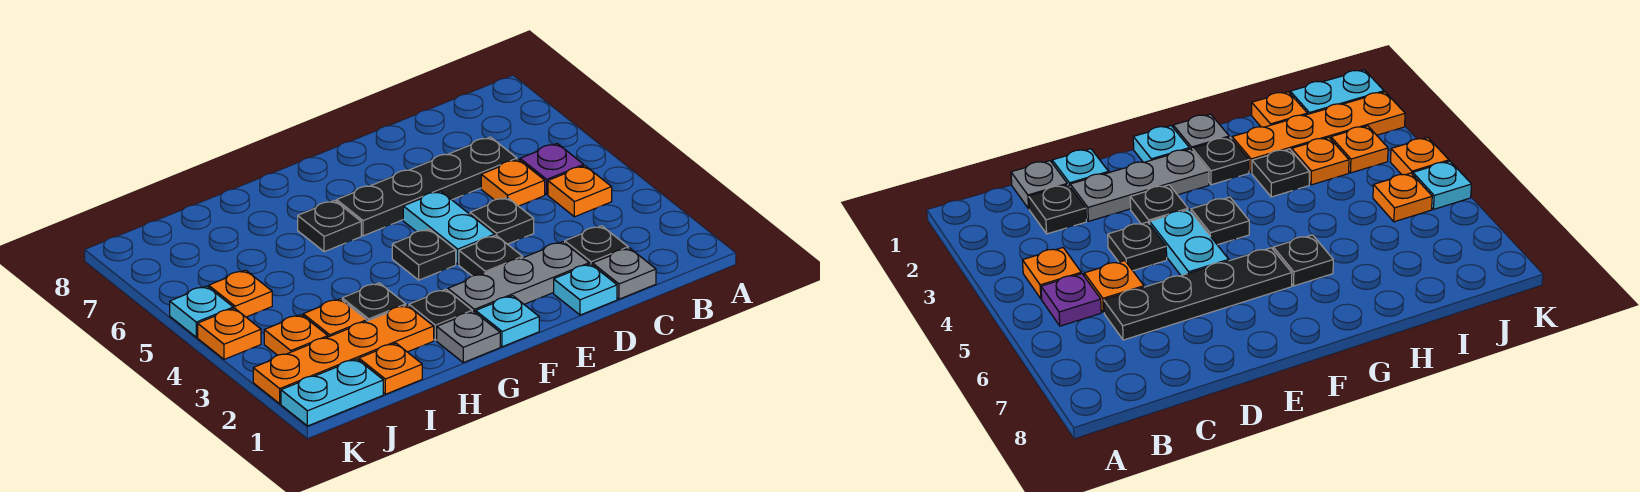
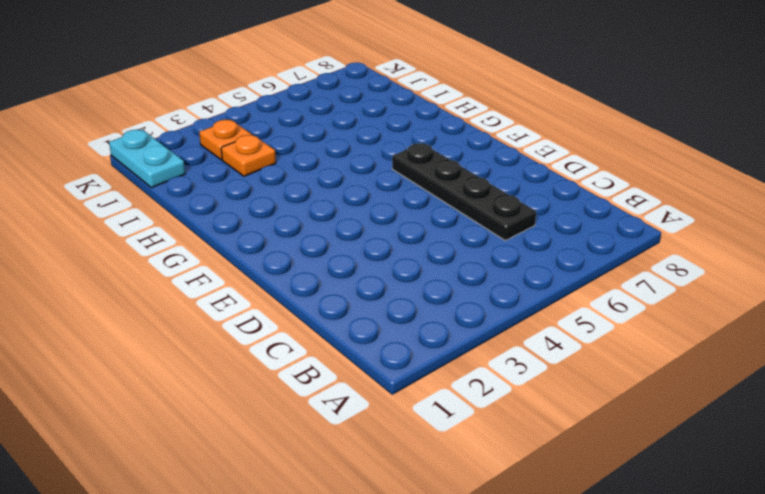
none -> orange plate B4 level 1
none -> purple plate B5 level 1
none -> grey plate C1 level 1

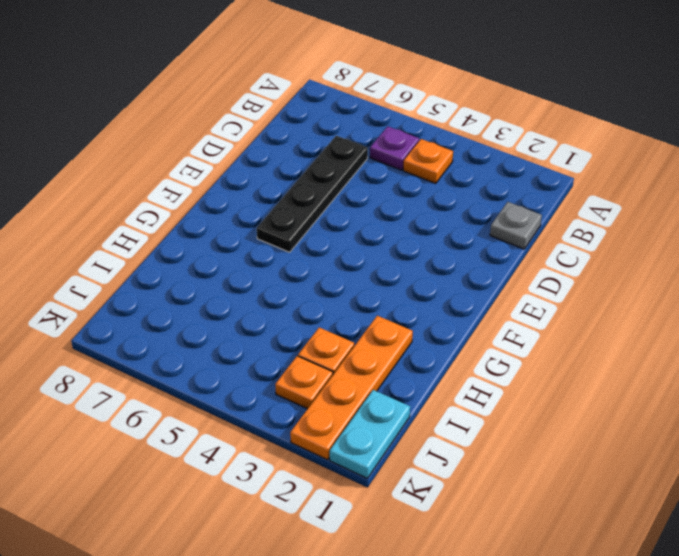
none -> black plate C2 level 1
none -> orange plate C5 level 1
none -> cyan plate D1 level 1

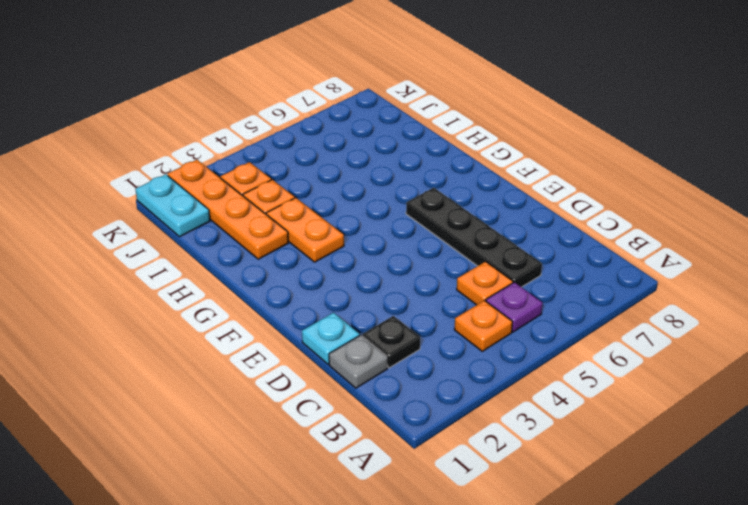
orange plate G3:H3 level 1 -> black plate H3 level 1
none -> grey plate D2:F2 level 1
none -> black plate D4 level 1
none -> black plate E3 level 1

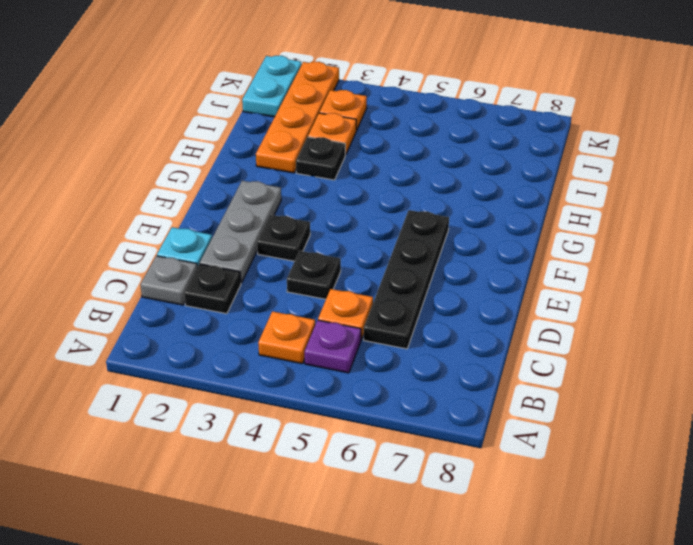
none -> cyan plate E4:E5 level 1
none -> cyan plate F1 level 1
none -> black plate F4 level 1

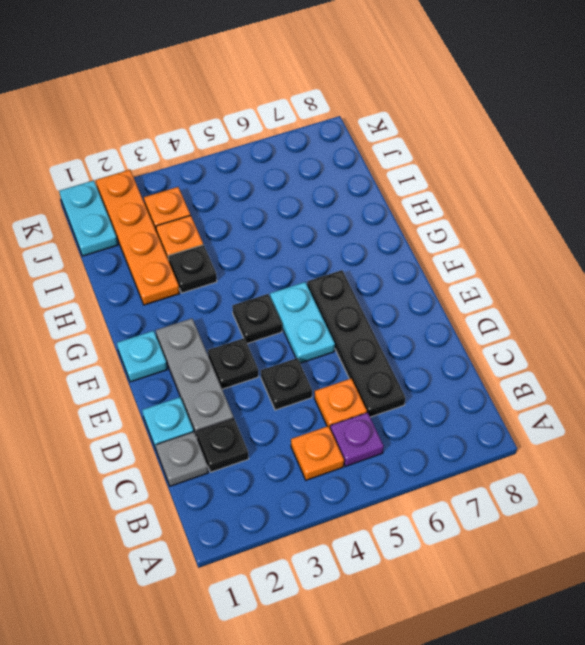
cyan plate E5:F5 level 1 -> cyan plate E4:E5 level 1
none -> grey plate G1 level 1
none -> black plate G2 level 1
none -> black plate G6 level 1

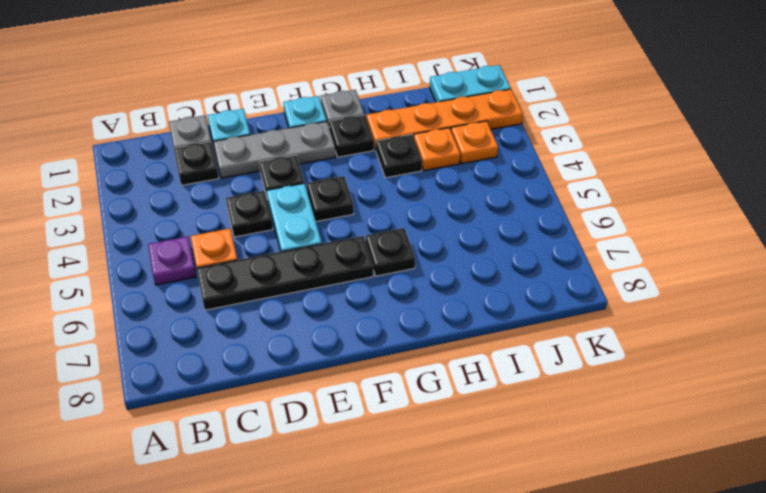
none -> orange plate B4 level 1
none -> orange plate I1 level 1
none -> orange plate J5 level 1

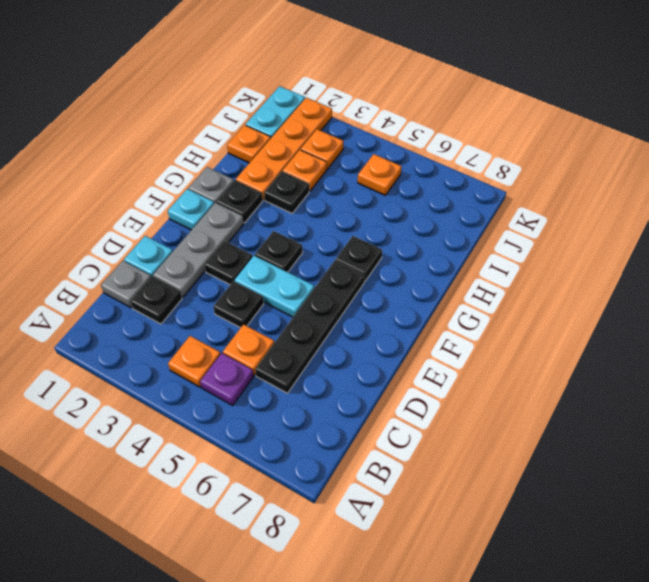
none -> orange plate K4 level 1
none -> cyan plate K5 level 1

